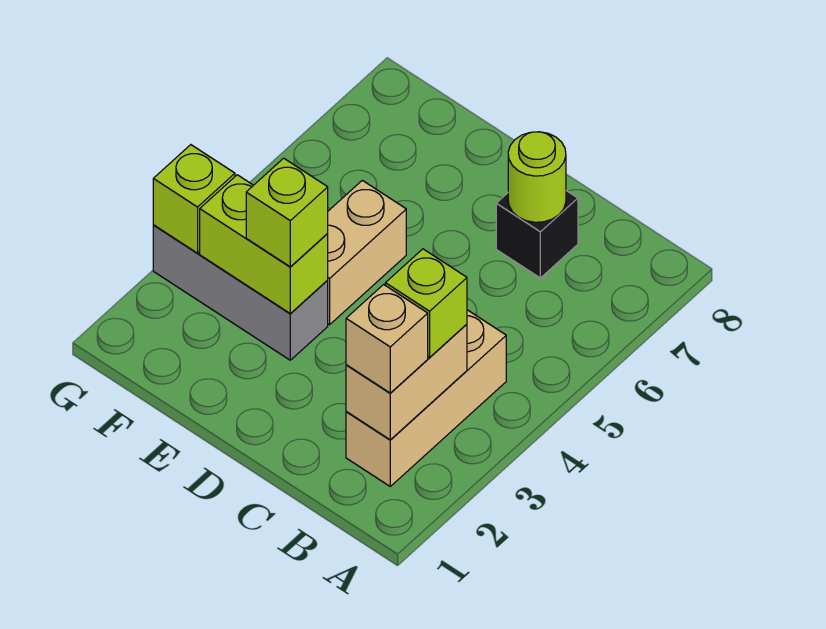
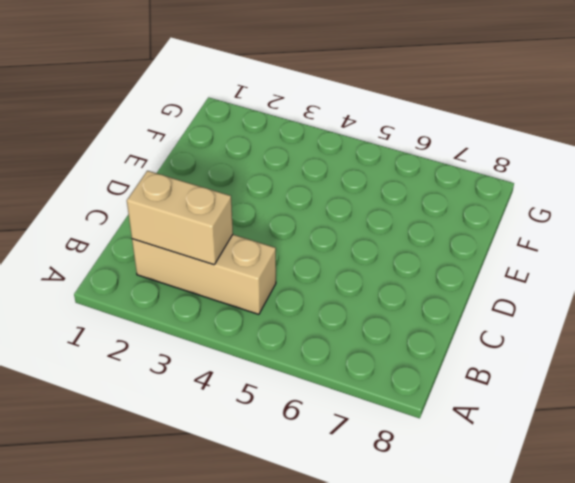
none -> black brick C7 level 1
none -> grey brick E3:G3 level 1

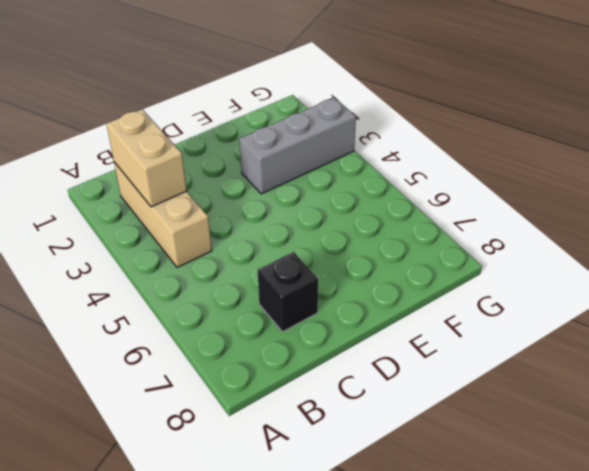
none -> tan brick E4:E5 level 1
none -> lime round brick C7 level 2

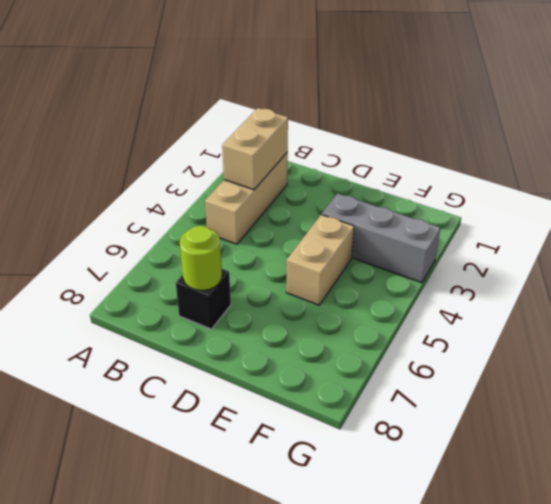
none -> lime brick E3:F3 level 2
none -> lime brick G3 level 2

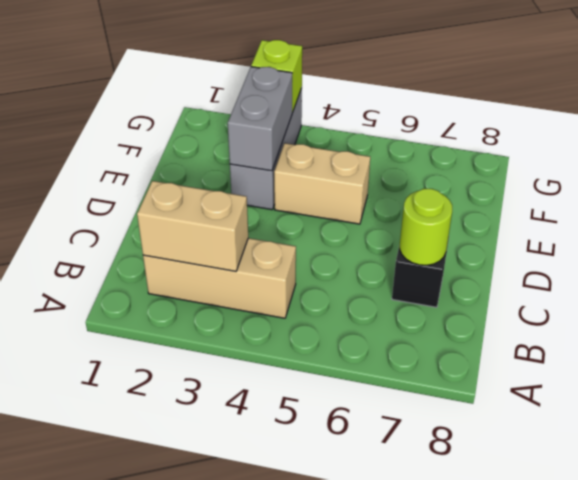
grey brick E3:F3 level 2 -> lime brick E3:F3 level 2
none -> tan brick B2 level 3
none -> lime brick B3 level 3

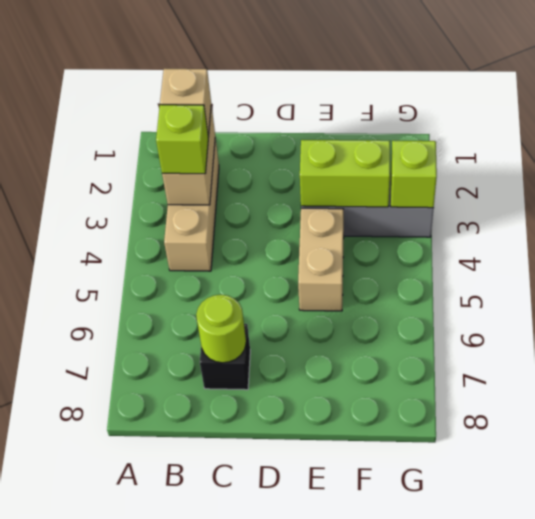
none -> lime brick E3 level 3

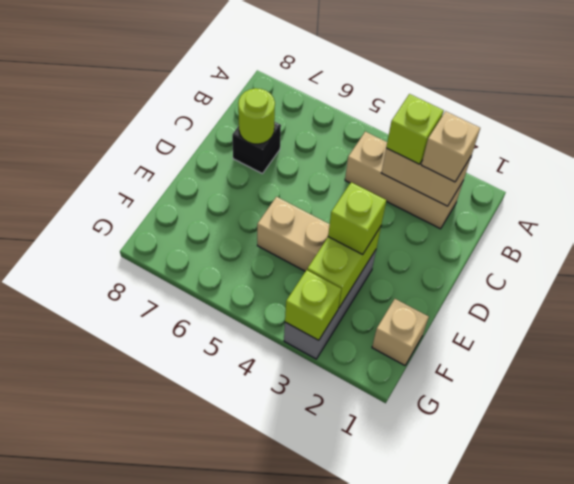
tan brick F1 level 1 -> none

